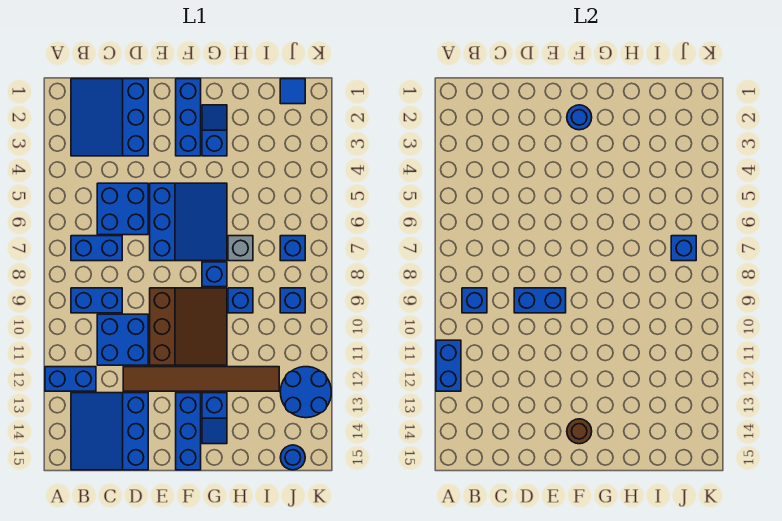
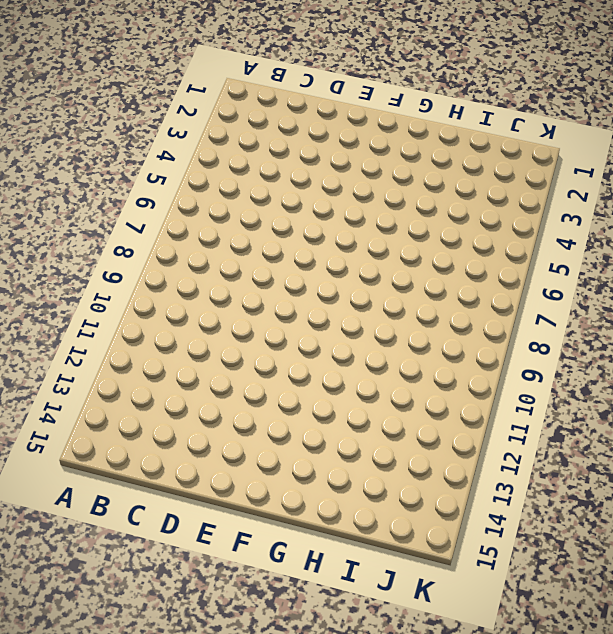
none -> blue brick A12:B12 level 1
none -> blue slope B1:D3 level 1 top D
none -> blue brick B7:C7 level 1

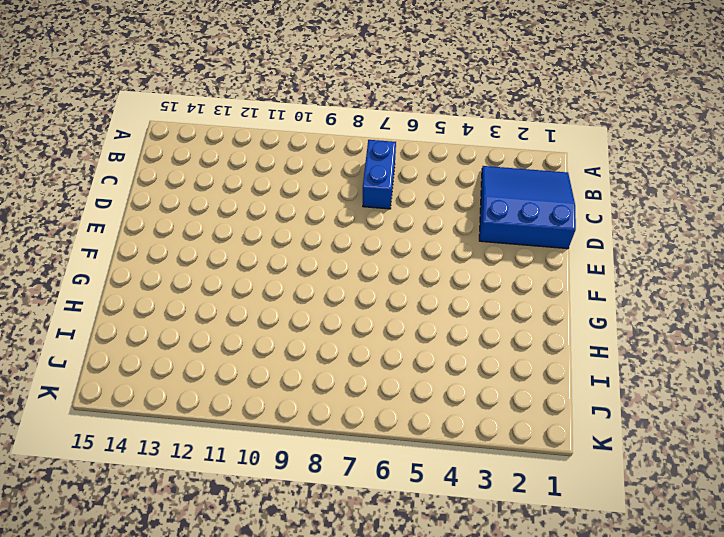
none -> blue brick A12:B12 level 1
none -> blue brick B9:C9 level 1
none -> blue slope B13:D15 level 1 top D

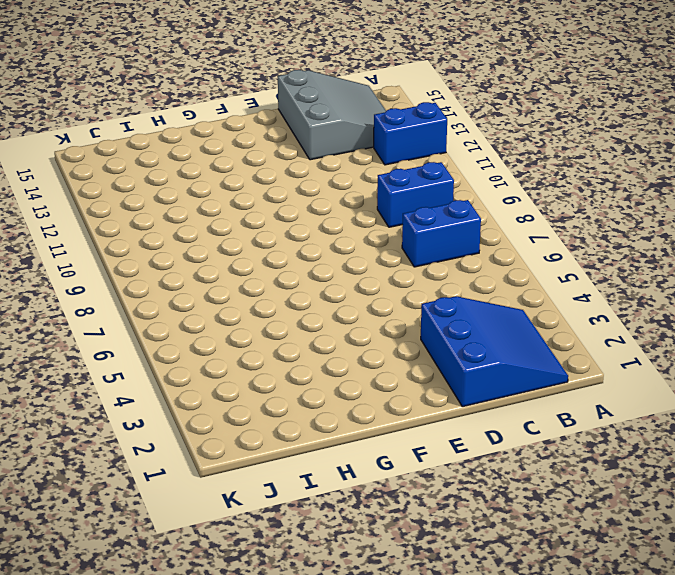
grey slope B13:D15 level 1 top D -> blue slope B13:D15 level 1 top D
none -> blue brick C5:D6 level 1
none -> blue brick C10:D11 level 1
none -> brown tile D12:I12 level 1

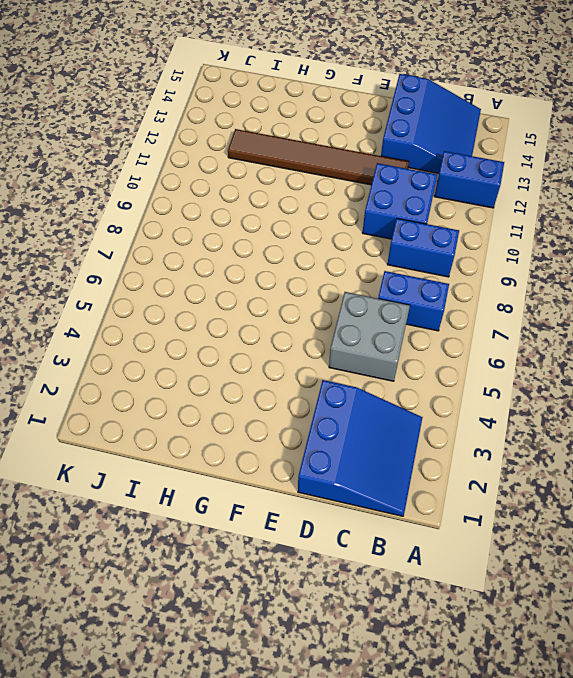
grey brick C5:D6 level 1 -> blue brick C5:D6 level 1
none -> blue slope E5:G7 level 1 top E
none -> brown slope E9:G11 level 1 top E
none -> blue brick F1:F3 level 1

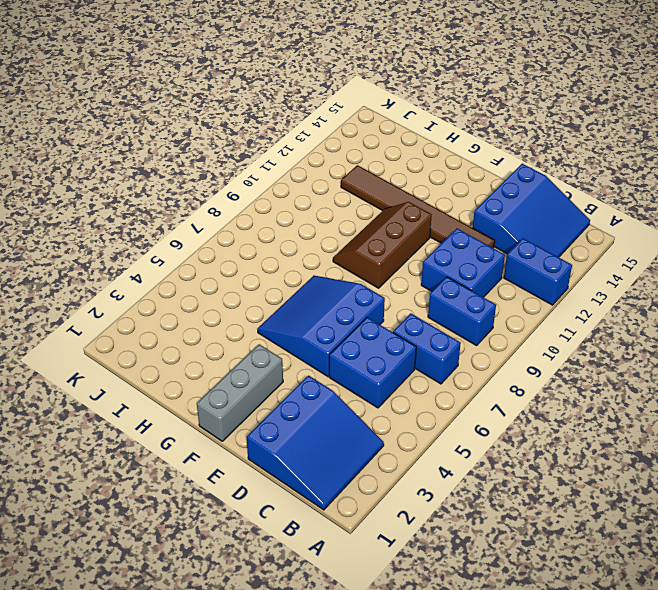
grey brick F1:F3 level 1 -> blue brick F1:F3 level 1
brown slope F9:G11 level 1 top F -> brown slope E9:G11 level 1 top E
none -> blue brick F13:F15 level 1
none -> blue slope G2:G3 level 1 top 3
none -> blue brick G8 level 1

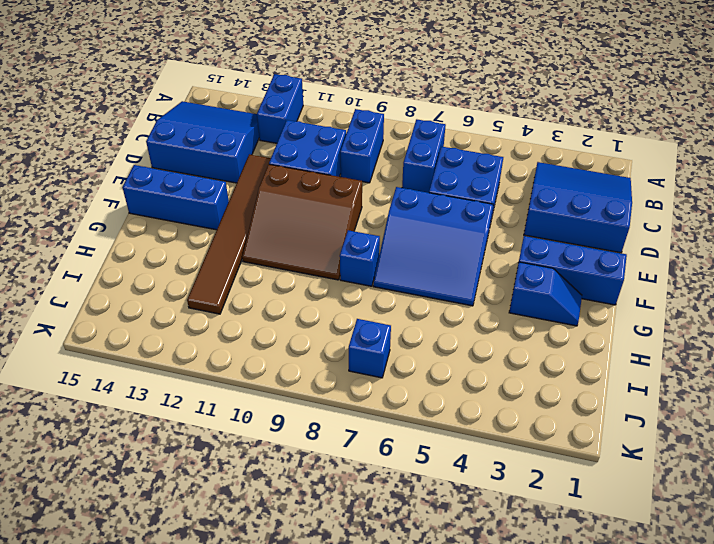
none -> blue slope G13:G14 level 1 top 13
none -> grey brick H7 level 1
none -> blue brick H9 level 1

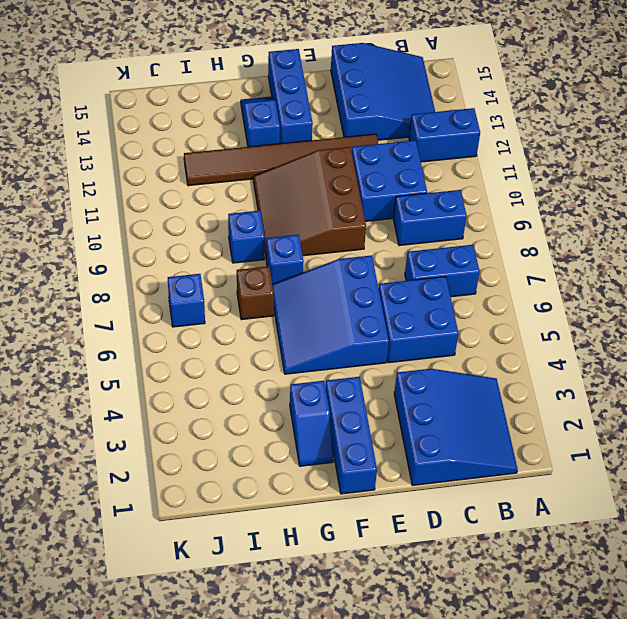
brown brick H7 level 1 -> grey brick H7 level 1
none -> blue tile J1 level 1
none -> blue brick J9 level 1
none -> blue round brick J12:K13 level 1

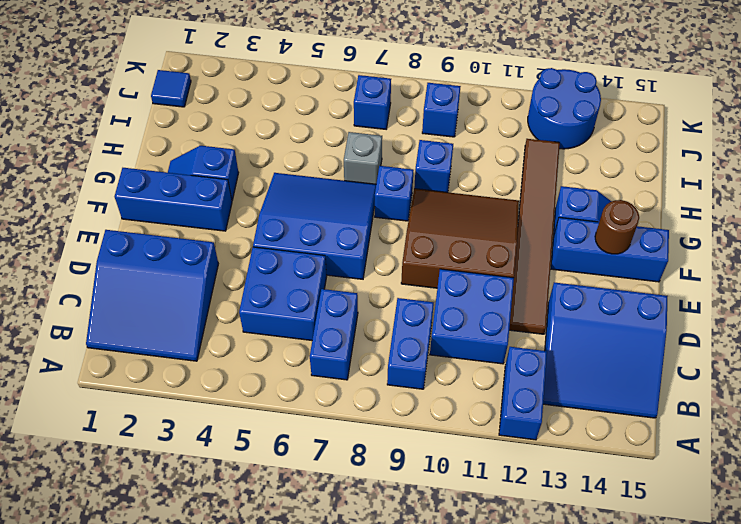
none -> blue round brick J15 level 1
none -> blue brick A11:A12 level 2
none -> blue brick B9 level 2

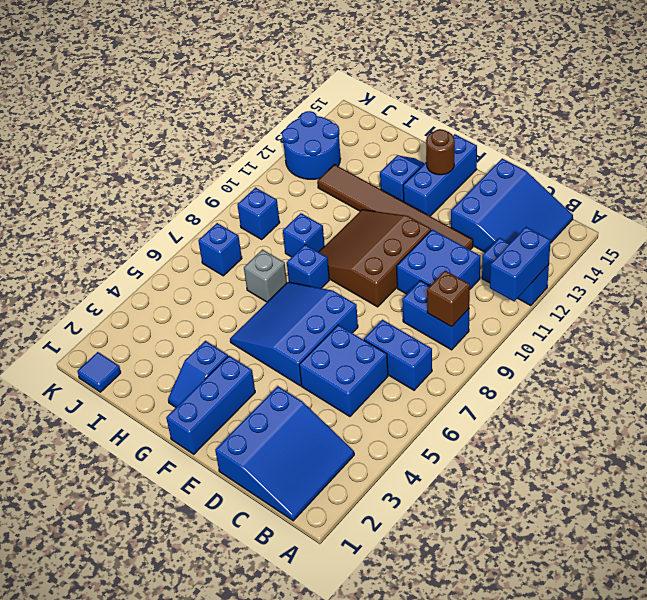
brown brick B9 level 2 -> blue brick B9 level 2
none -> blue round brick J15 level 1
none -> blue brick D9:E9 level 2
none -> blue round brick F2 level 2

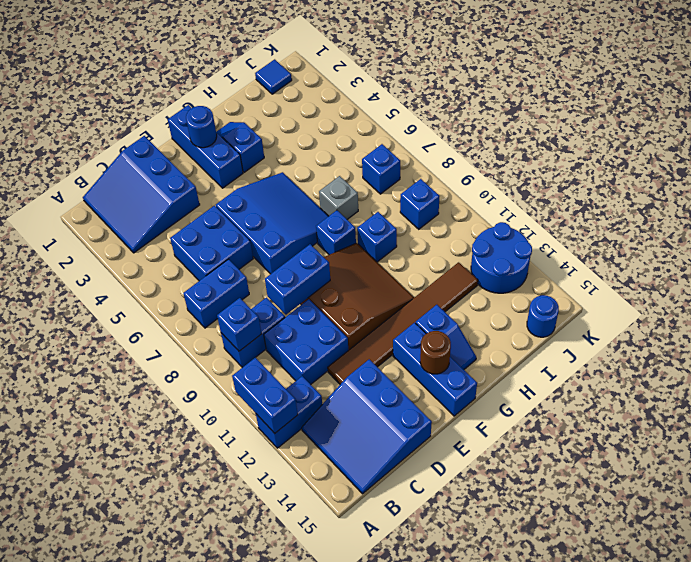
none -> blue brick J7 level 2

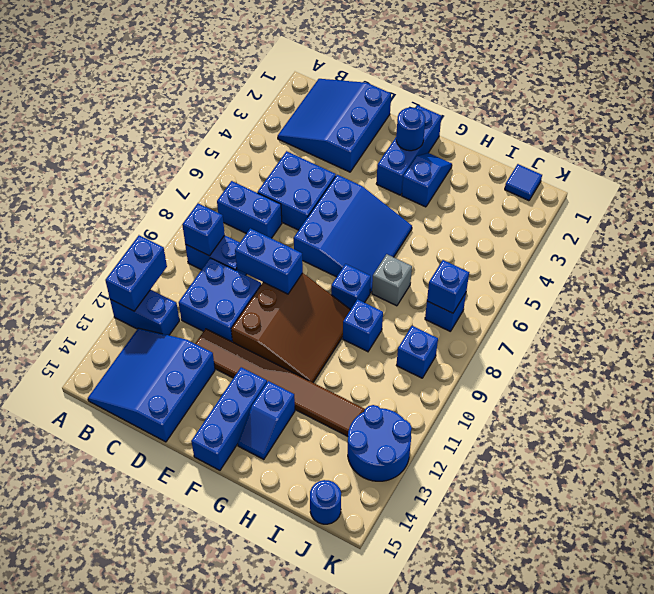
none -> brown round brick F14 level 2

